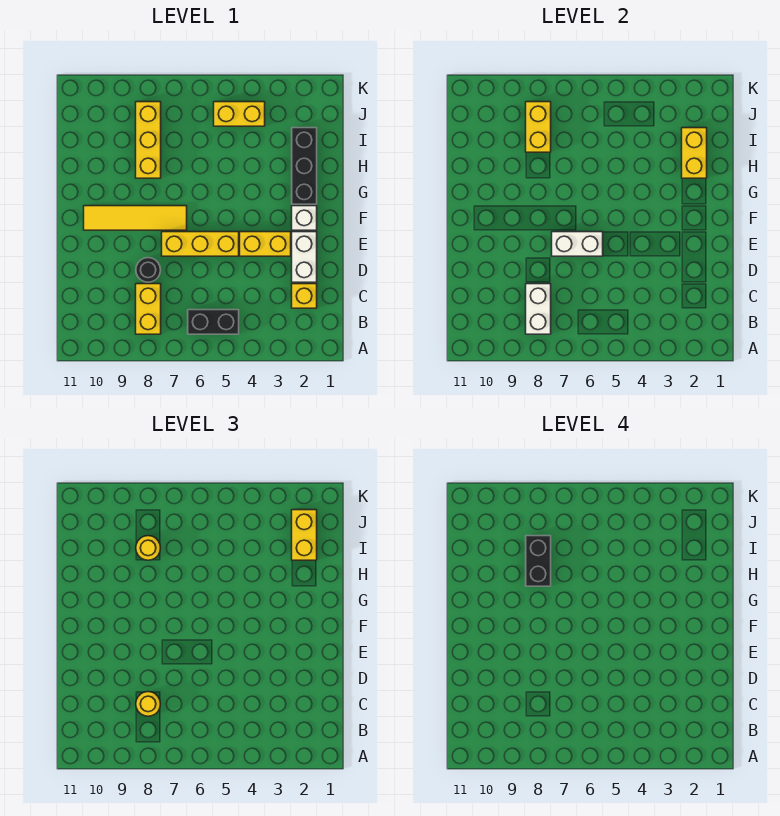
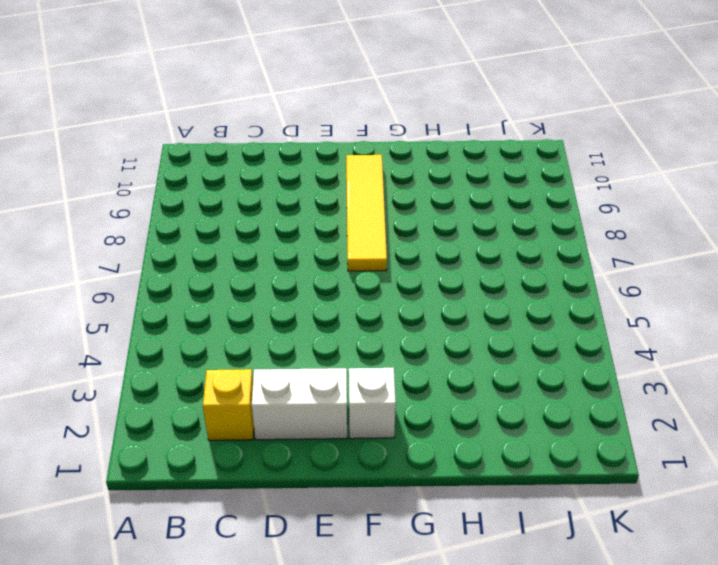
none -> black brick B5:B6 level 1
none -> yellow brick B8:C8 level 1
none -> black round brick D8 level 1

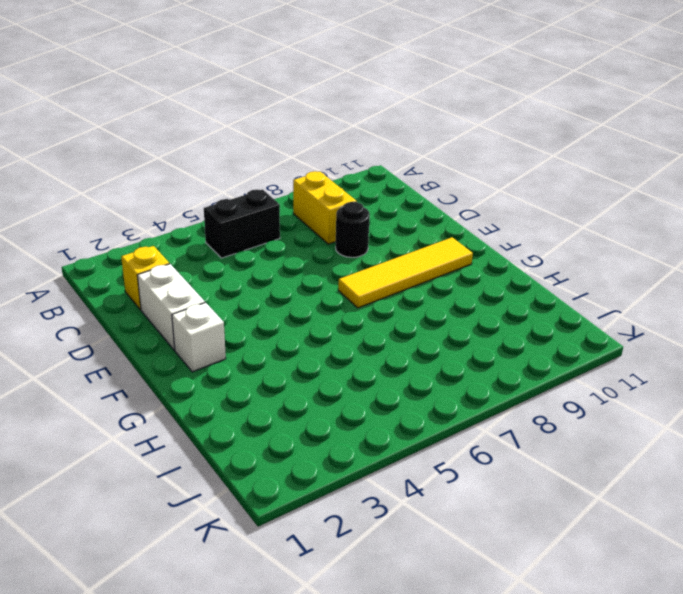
none -> yellow brick E3:E4 level 1
none -> yellow brick E5:E7 level 1
none -> black brick G2:I2 level 1

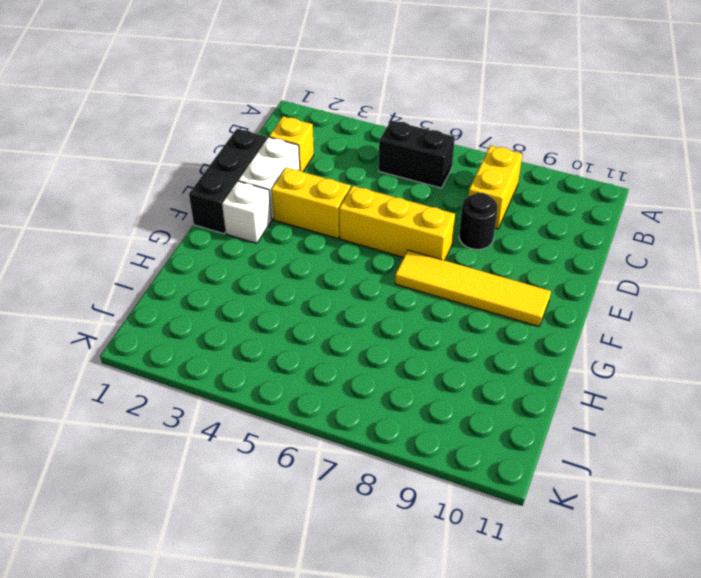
black brick D1:F1 level 1 -> black brick G2:I2 level 1
none -> yellow brick H8:J8 level 1
none -> yellow brick J4:J5 level 1
none -> white brick B8:C8 level 2

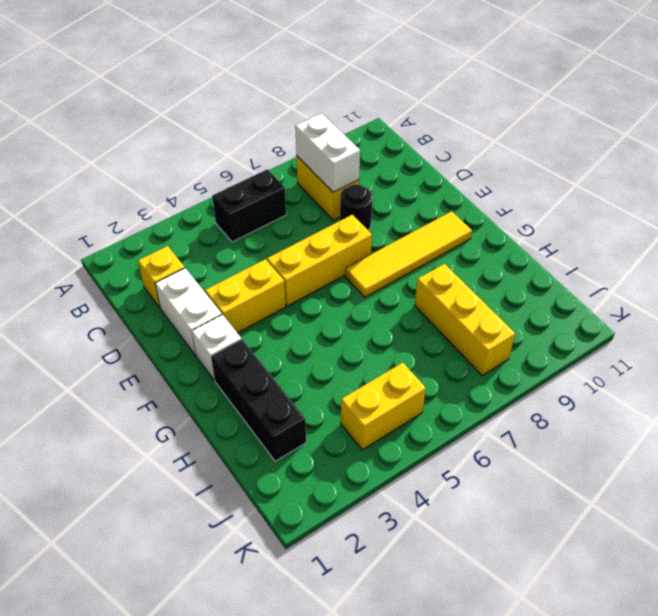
none -> white brick E6:E7 level 2
none -> yellow brick H2:I2 level 2
none -> yellow brick I8:J8 level 2

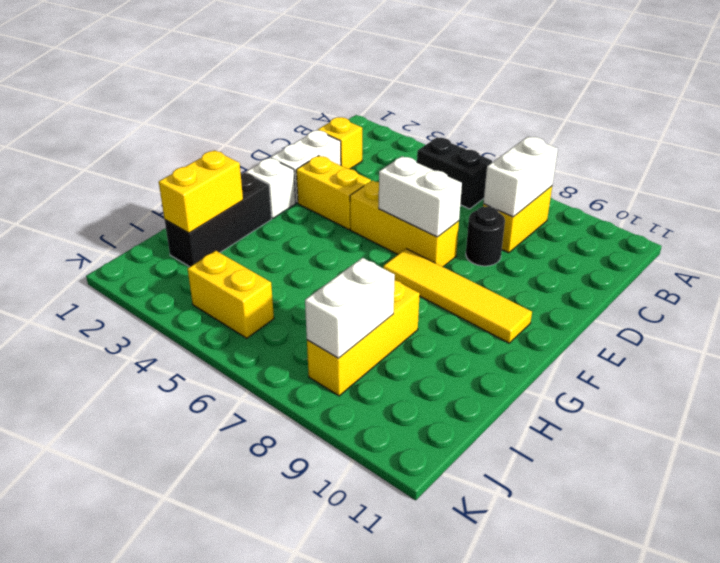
white brick I8:J8 level 2 -> yellow brick I8:J8 level 2
none -> yellow round brick C8 level 3
none -> yellow brick I2:J2 level 3
none -> yellow round brick I8 level 3

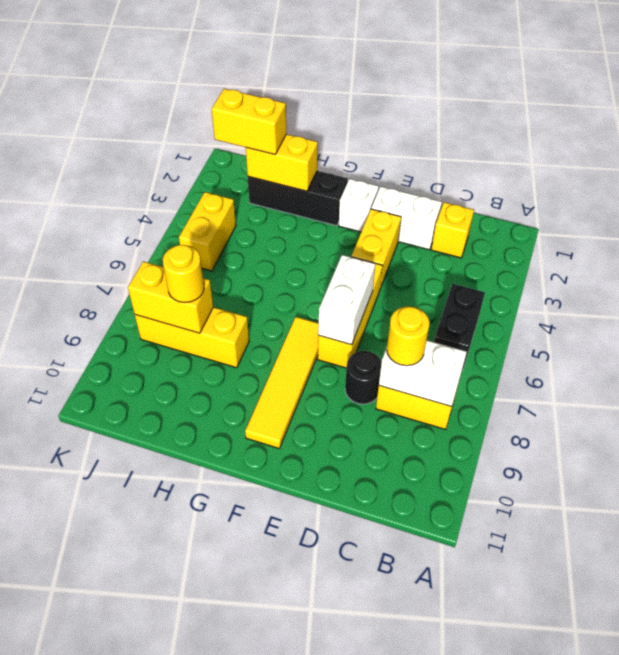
none -> black brick H8:I8 level 4

